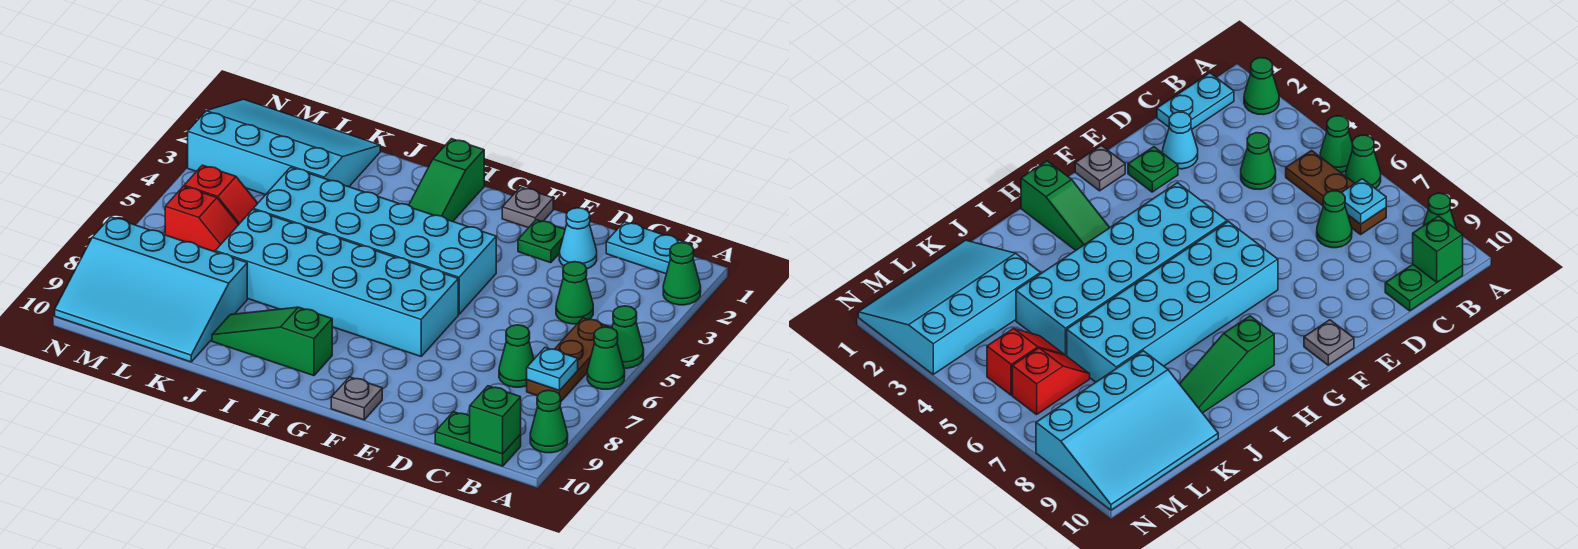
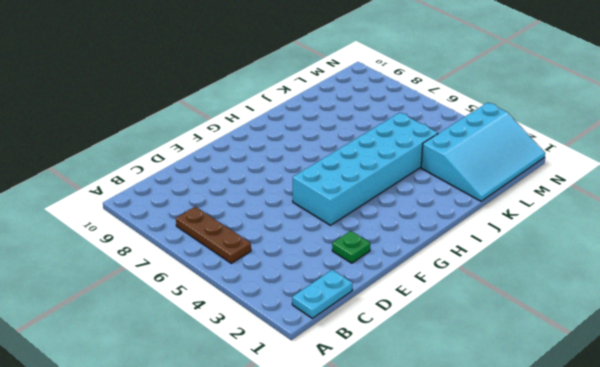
none -> green cone A2 level 1
none -> green cone A5 level 1
none -> green cone A6 level 1

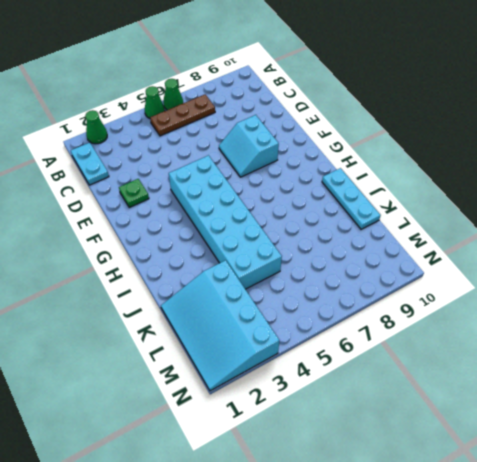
cyan slope E7:F8 level 1 top 8 -> cyan brick F6:K7 level 1
cyan plate I10:K10 level 1 -> cyan slope K8:N10 level 1 top 8
none -> green cone A9 level 1
none -> green plate B10:C10 level 1
none -> green cone C4 level 1

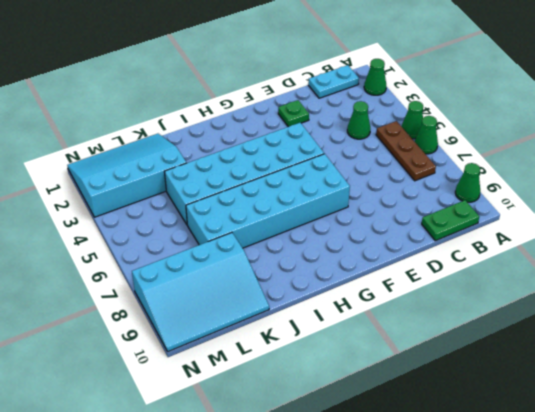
none -> green cone C7 level 1
none -> cyan cone D2 level 1
none -> grey plate F1 level 1

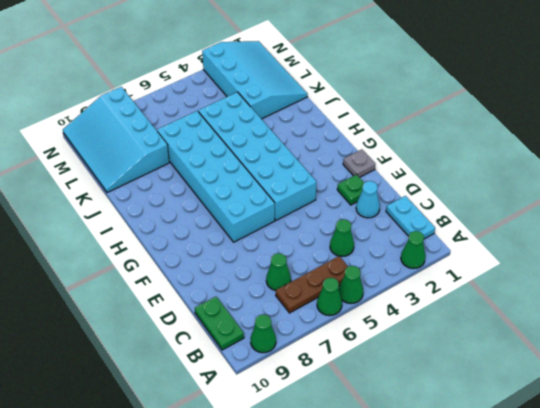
none -> grey plate F10 level 1
none -> green slope H1:H3 level 1 top 1
none -> green slope H9:J9 level 1 top H

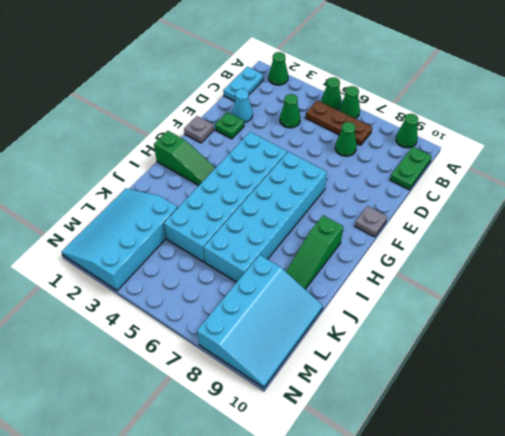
none -> red slope L5:M5 level 1 top M
none -> red slope L6:M6 level 1 top M
none -> cyan plate B7 level 2

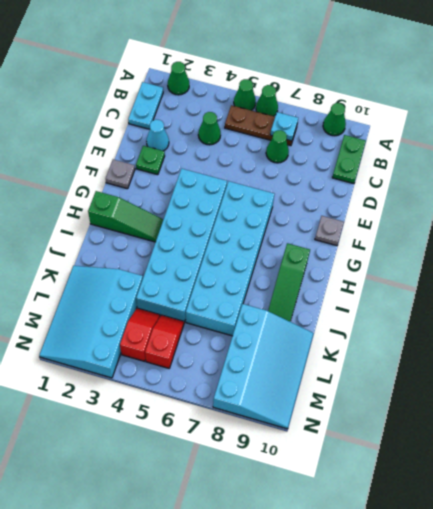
red slope L4:M4 level 1 top M -> red slope L6:M6 level 1 top M
none -> green brick B10 level 2

